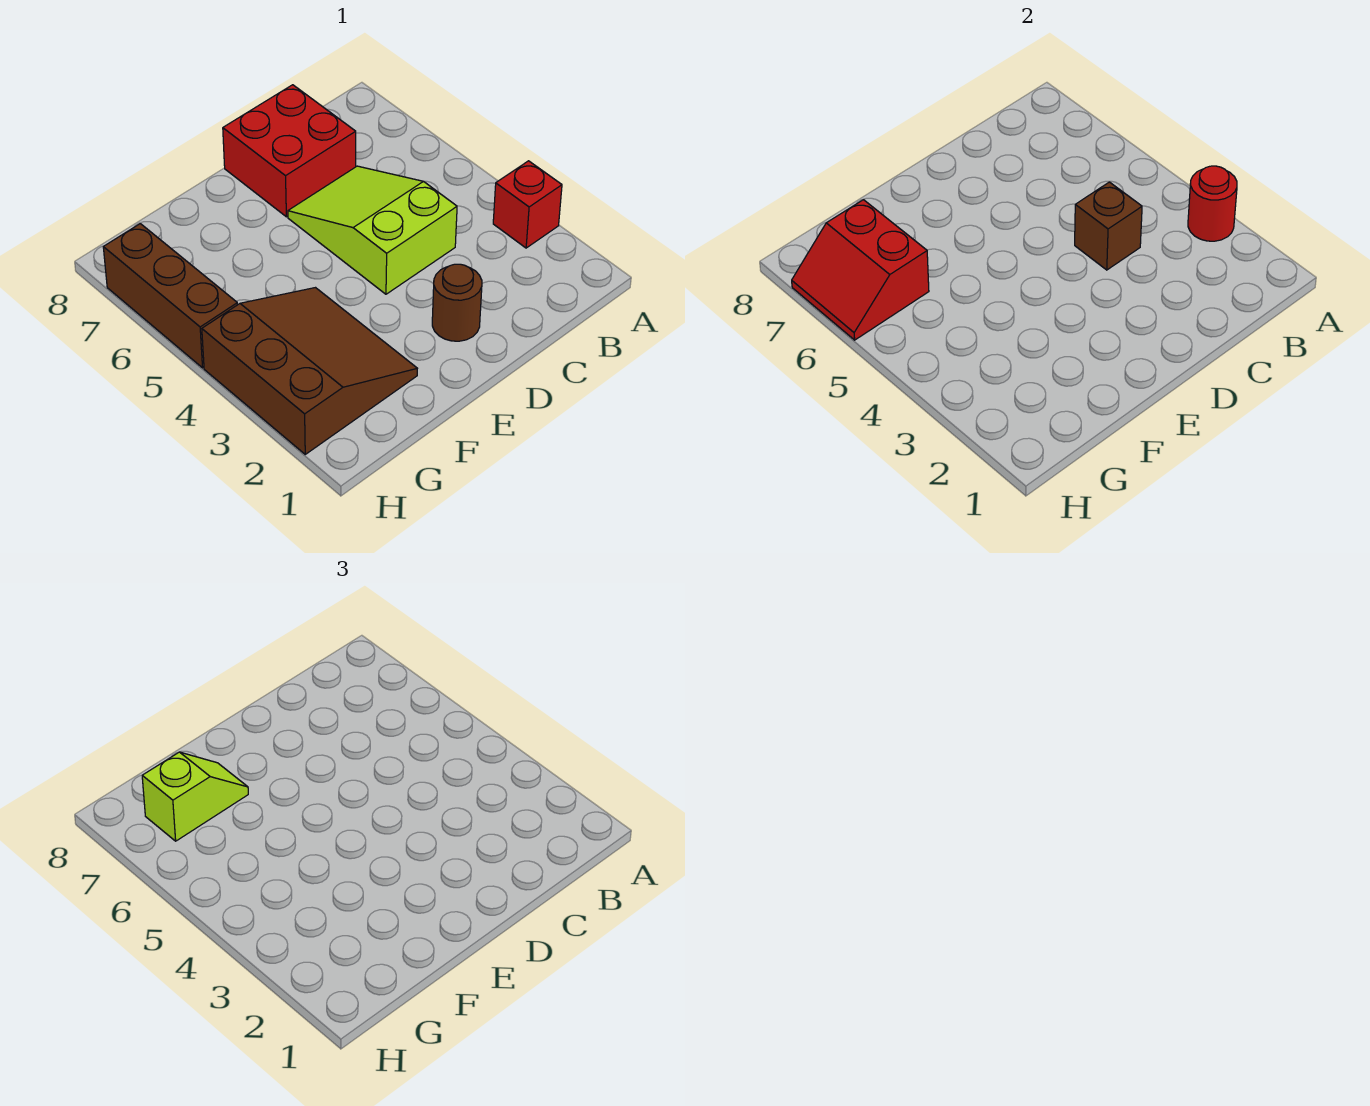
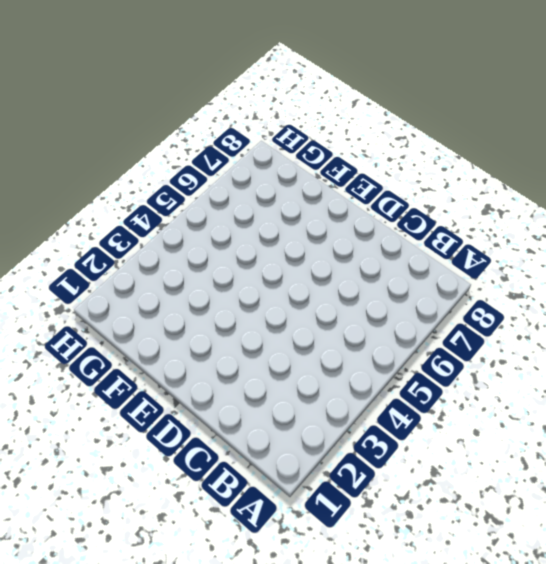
none -> red brick A3 level 1
none -> lime slope C4:D6 level 1 top 4

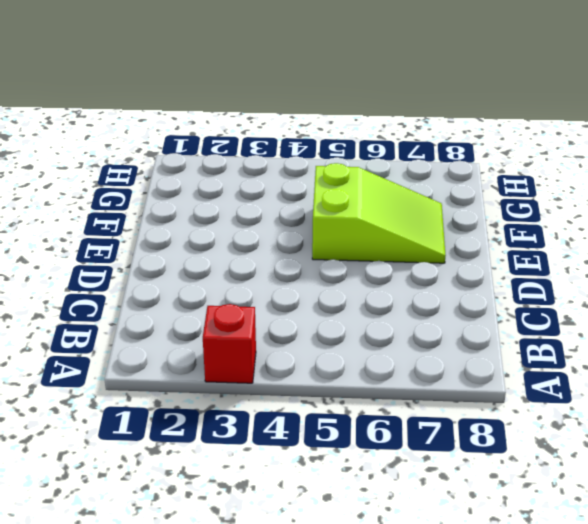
lime slope E5:F7 level 1 top 5 -> lime slope C4:D6 level 1 top 4
none -> red brick C7:D8 level 1
none -> brown round brick D2 level 1

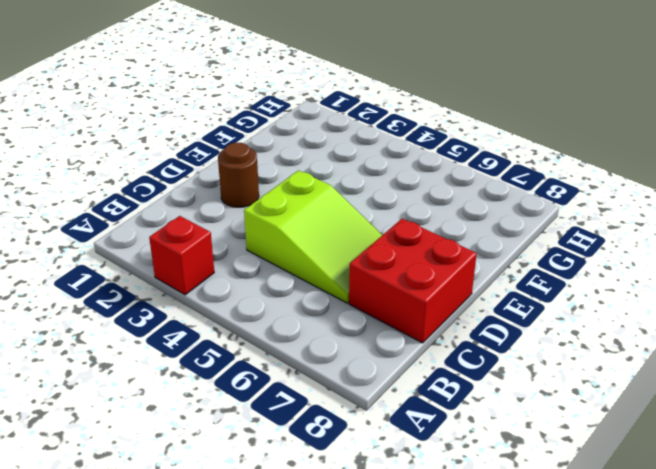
none -> brown slope F2:H4 level 1 top H
none -> brown brick H5:H7 level 1

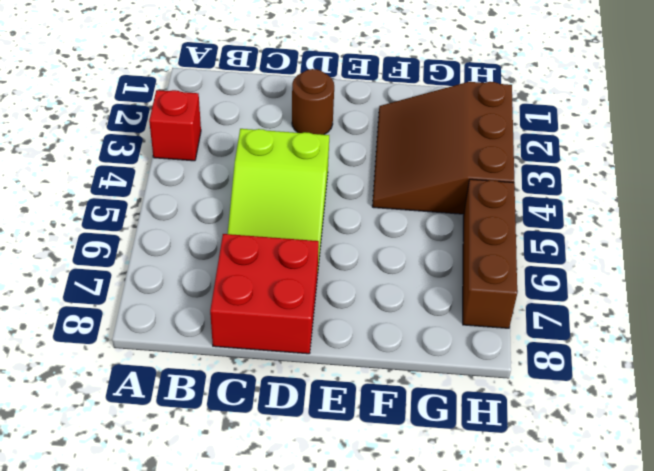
none -> red round brick A3 level 2
none -> brown brick C4 level 2

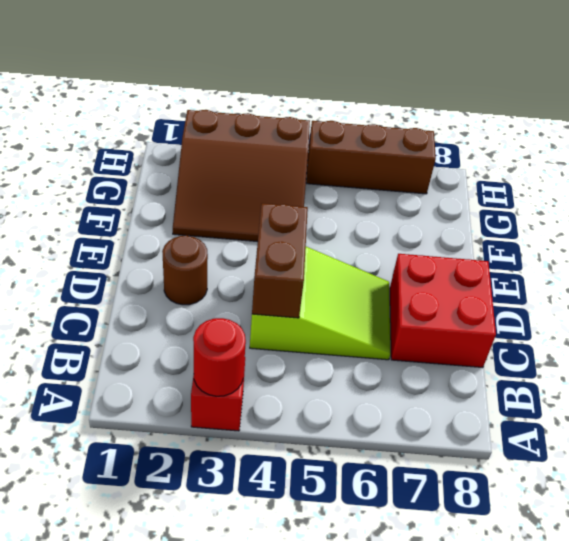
brown brick C4:D4 level 2 -> brown brick C4 level 2
none -> red slope G6:H7 level 2 top G
none -> lime slope F7:G7 level 3 top G

